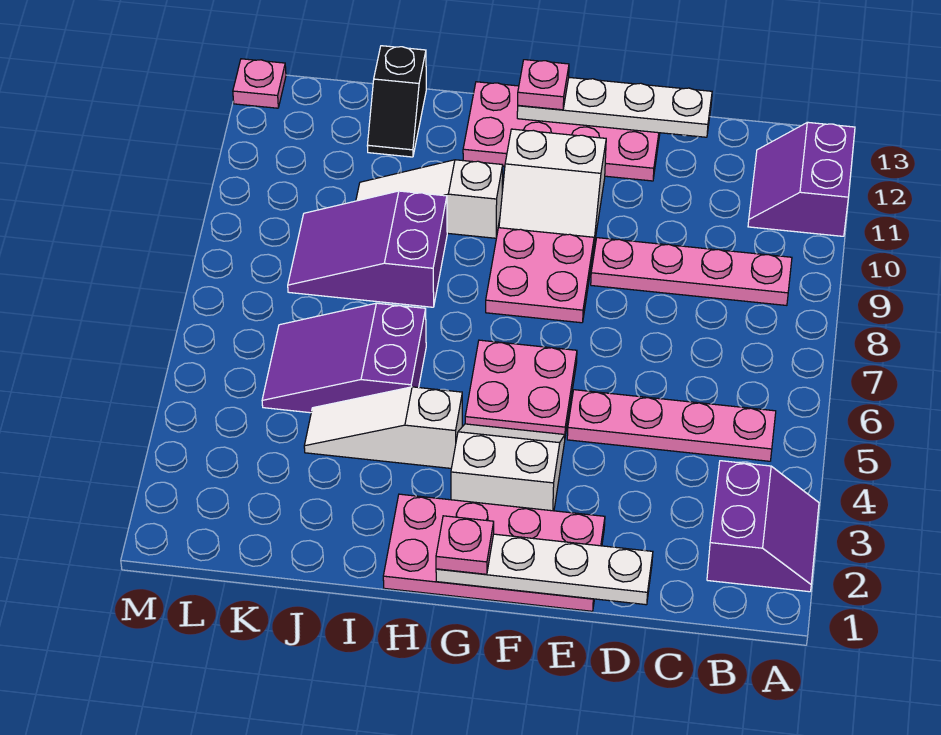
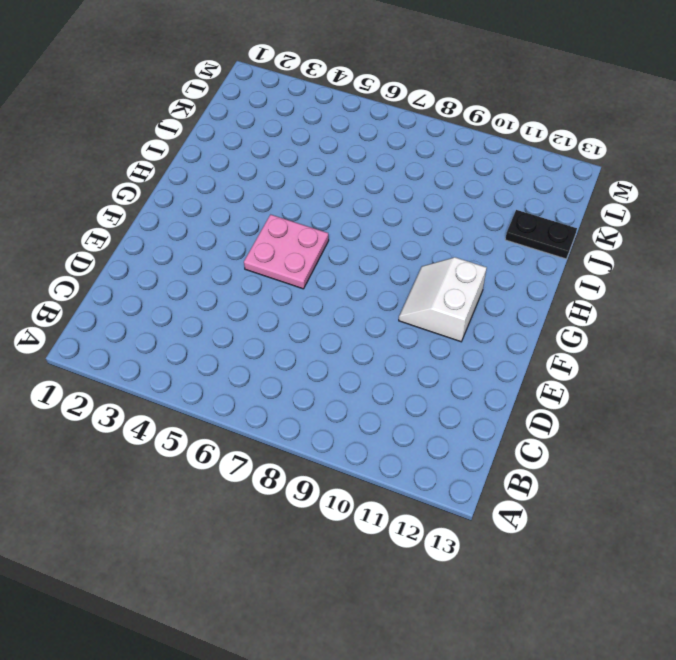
black plate J12:J13 level 1 -> black slope J12:J13 level 1 top 13
none -> purple slope A2:B3 level 1 top B
none -> purple slope A11:B12 level 1 top A
none -> pink plate B5:E5 level 1

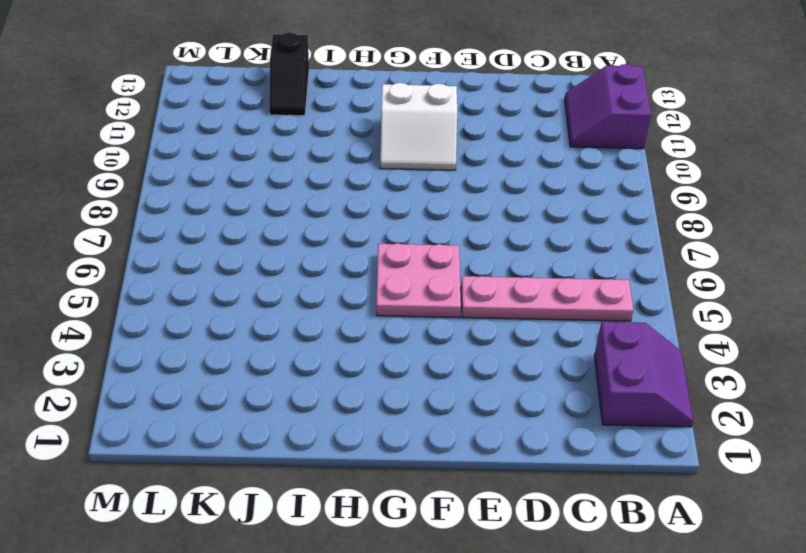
none -> pink plate B9:E9 level 1
none -> pink plate E1:H2 level 1
none -> pink plate E12:H13 level 1

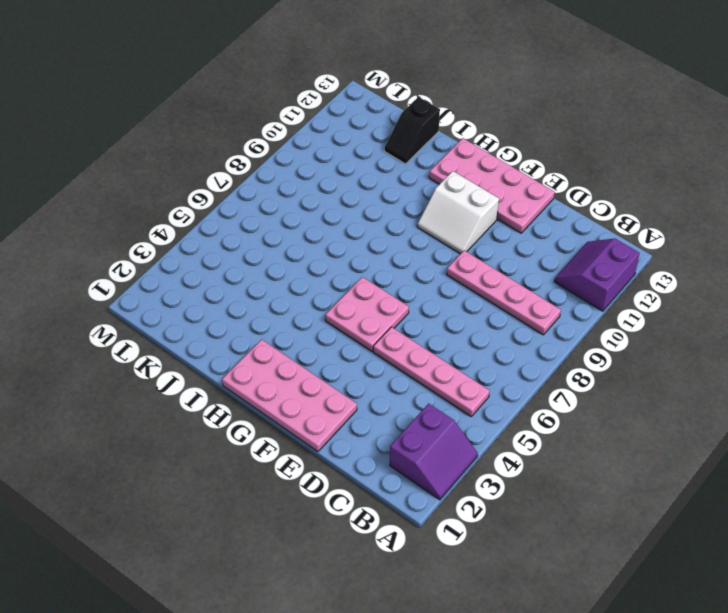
none -> white slope F3:G4 level 1 top 3
none -> pink plate F8:G9 level 1
none -> white slope H4:J4 level 1 top H

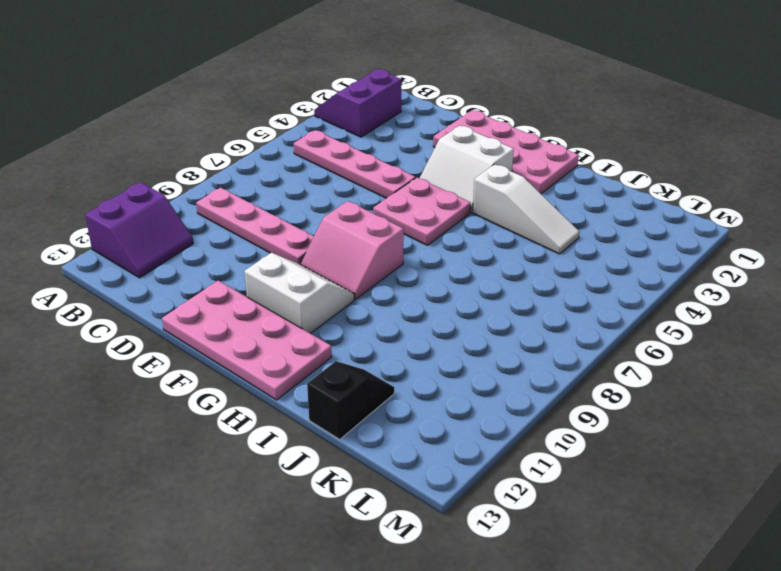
pink slope F8:G9 level 1 top 8 -> pink plate F8:G9 level 1
none -> white slope H10:J10 level 1 top H
none -> purple slope I5:K6 level 1 top I
none -> purple slope I8:K9 level 1 top I

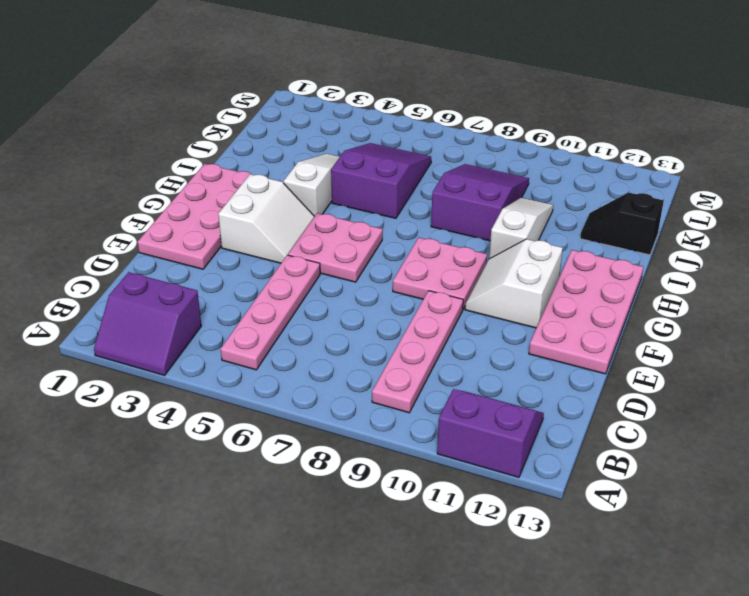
none -> pink plate M13 level 1
none -> white plate D1:G1 level 2
none -> white plate D13:G13 level 2

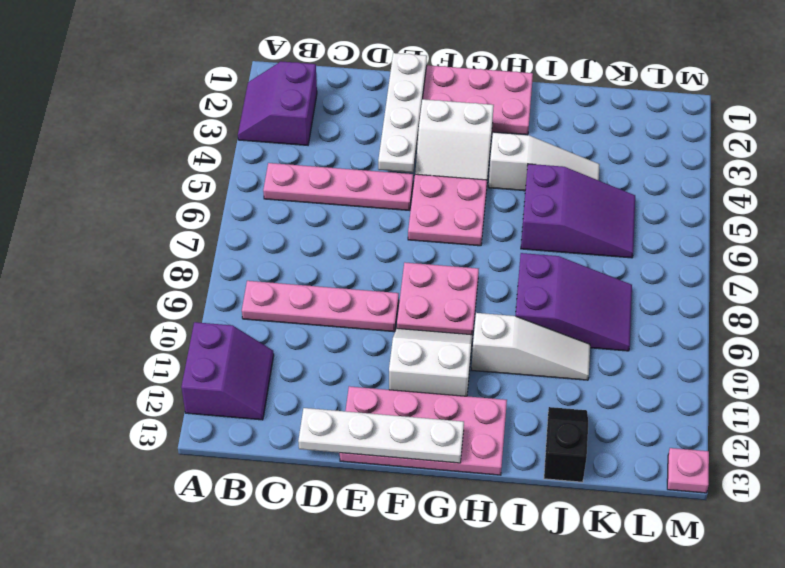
white plate E1:E4 level 2 -> white plate D1:G1 level 2
none -> pink plate G1 level 3
none -> pink plate G13 level 3

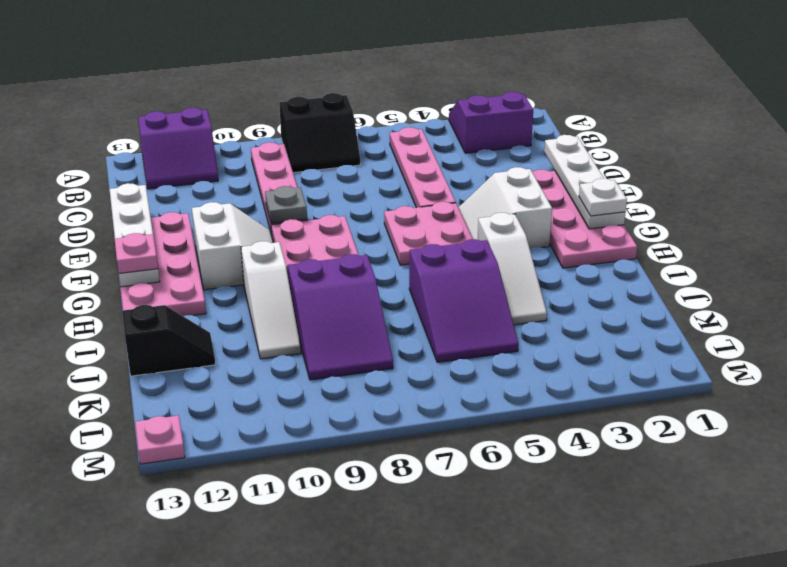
black slope A7:B8 level 1 top A -> none
grey plate E9 level 2 -> none
white plate G1 level 3 -> pink plate G1 level 3

